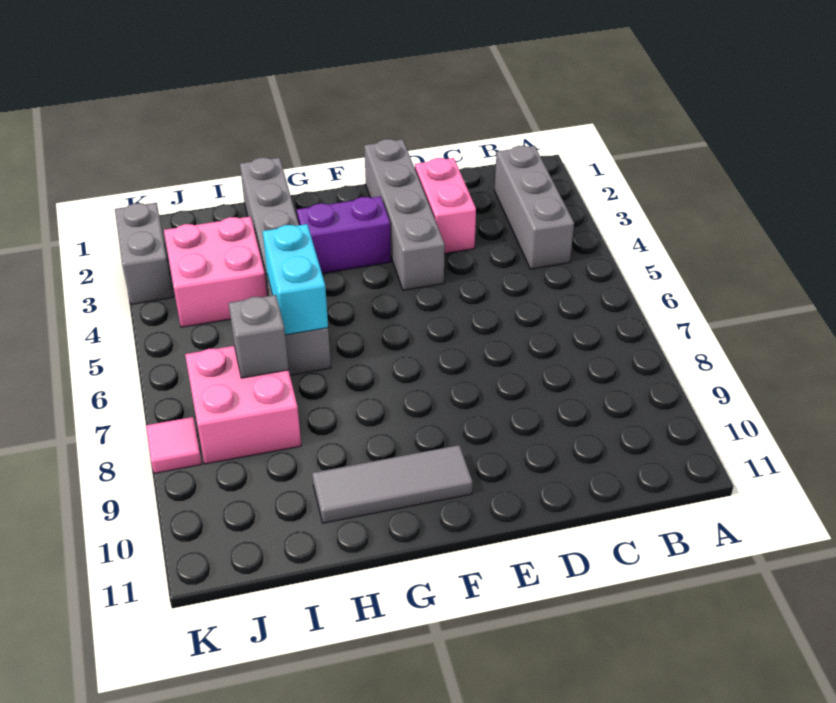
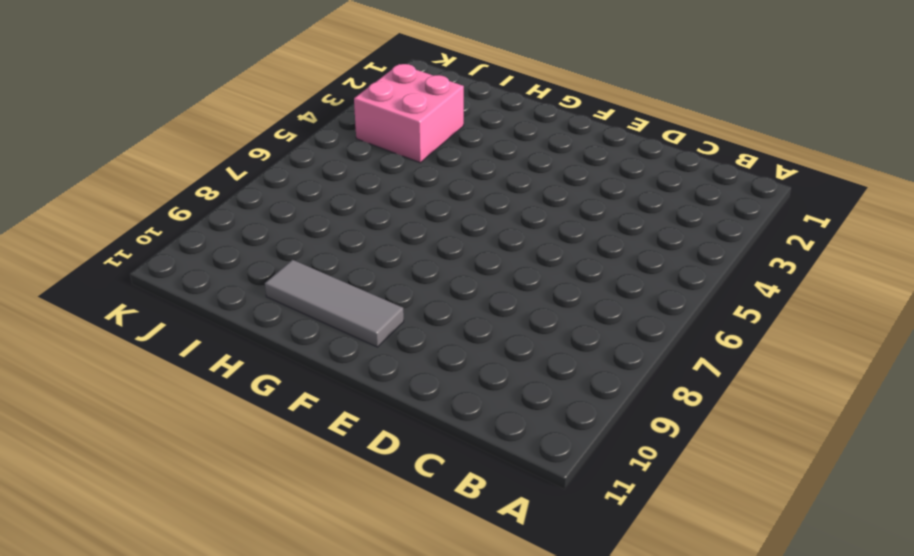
none -> grey brick B2:B4 level 1
none -> pink brick D2:D3 level 1
none -> grey brick E1:E4 level 1

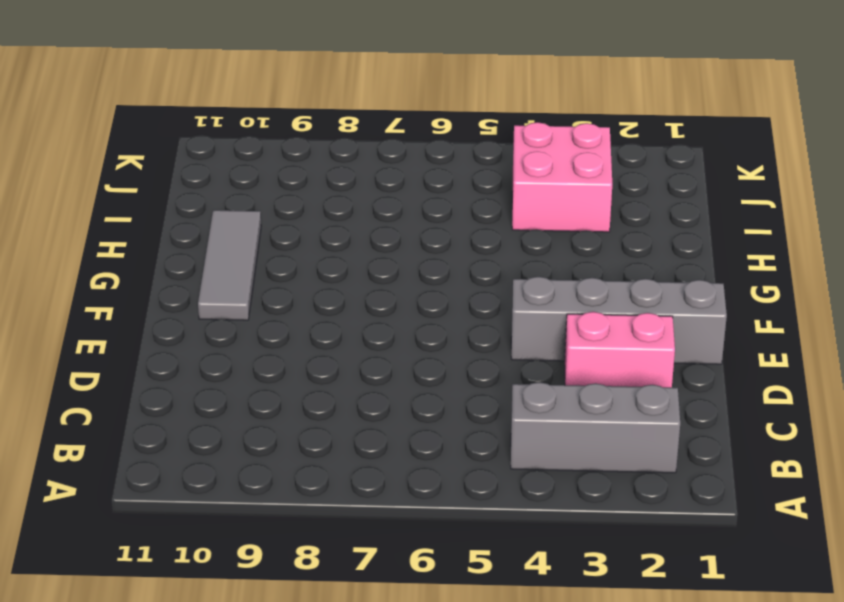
none -> purple brick F3:G3 level 1
none -> grey brick H1:H6 level 1
none -> pink brick I7:J8 level 1

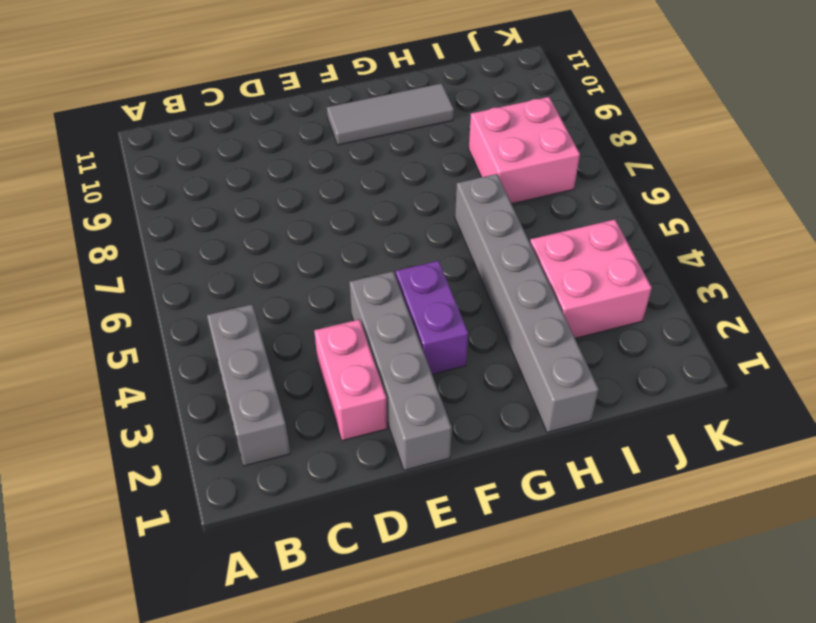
purple brick F3:F4 level 1 -> purple brick F3:G3 level 1
none -> grey brick K2:K3 level 1
none -> pink tile K8 level 1
none -> cyan brick H5:H6 level 2

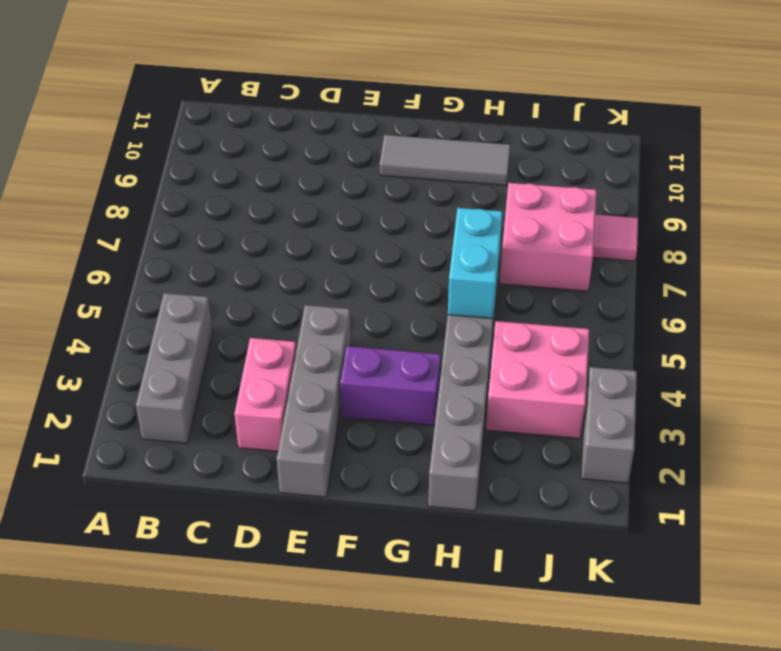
none -> grey brick I7 level 2

